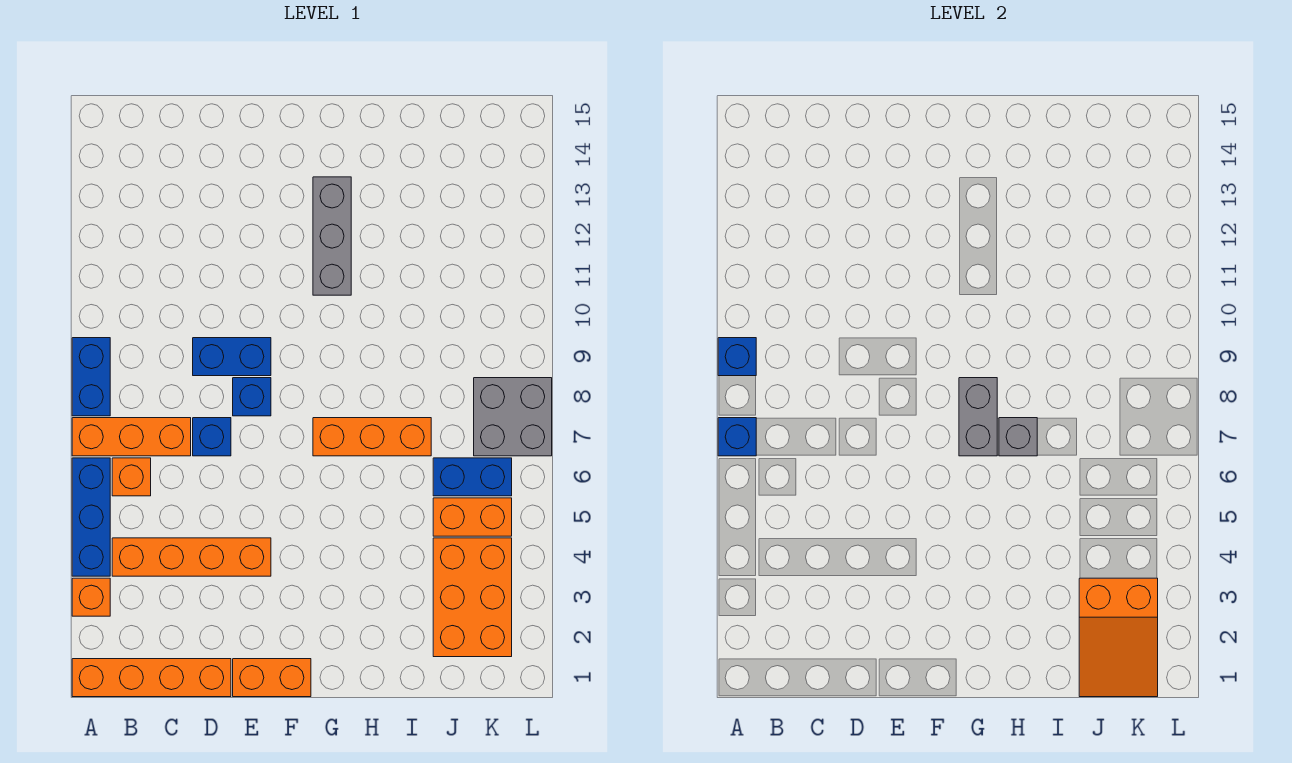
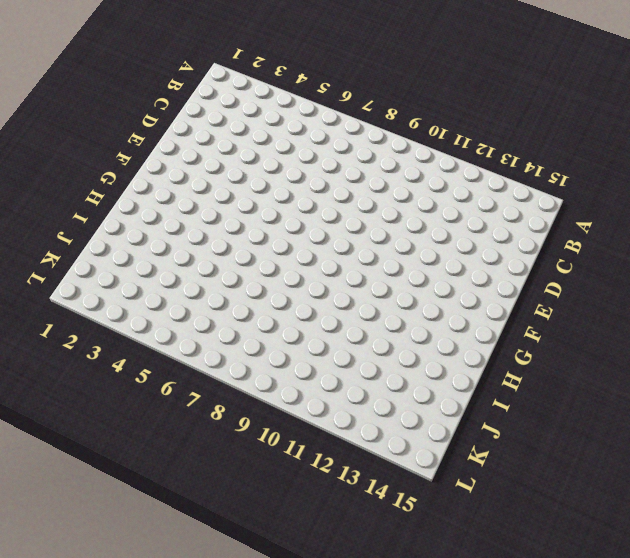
none -> orange brick A1:D1 level 1
none -> orange brick A3 level 1
none -> blue brick A4:A6 level 1

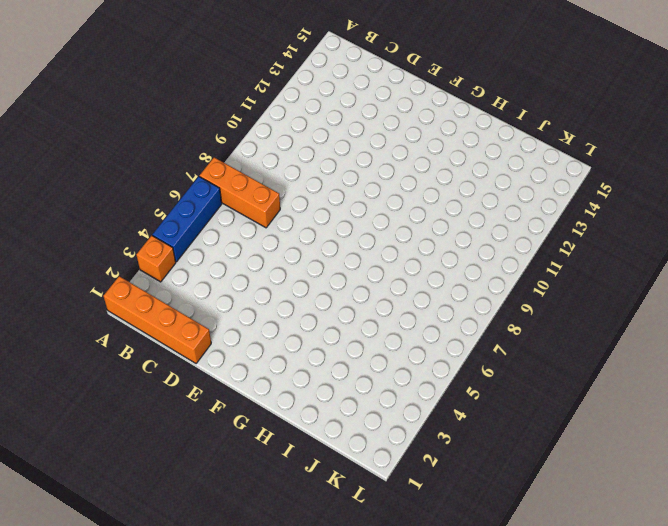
none -> blue brick A8:A9 level 1
none -> orange brick B4:E4 level 1
none -> orange brick B6 level 1

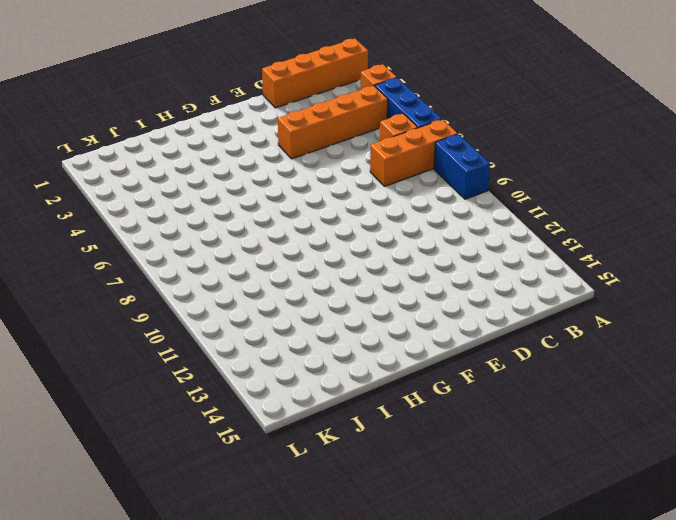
none -> blue brick D7 level 1
none -> blue brick D9:E9 level 1
none -> orange brick E1:F1 level 1

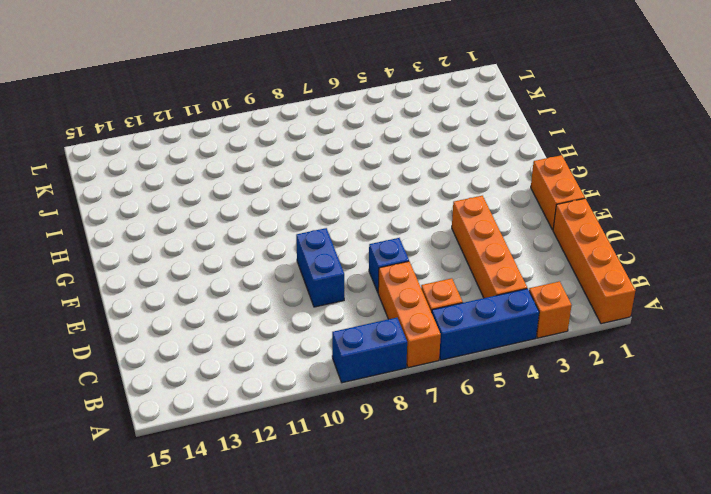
none -> blue brick E8 level 1
none -> orange brick G7:I7 level 1
none -> grey brick G11:G13 level 1

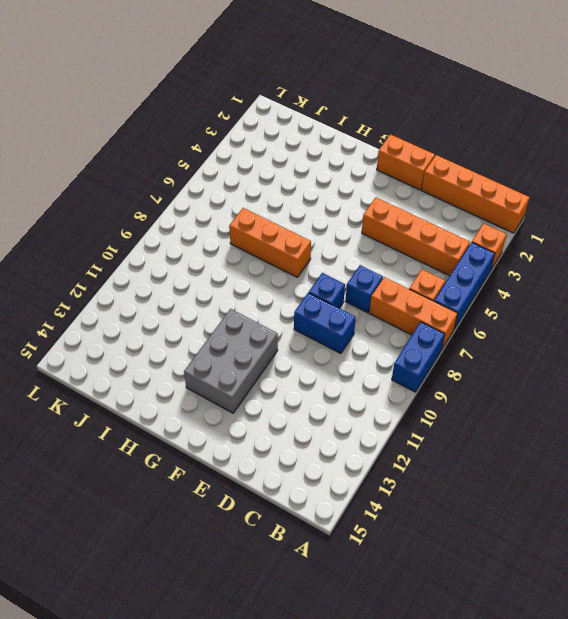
grey brick F11:G13 level 1 -> grey brick G11:G13 level 1
none -> orange brick J2:K4 level 1
none -> orange brick J5:K5 level 1
none -> blue brick J6:K6 level 1

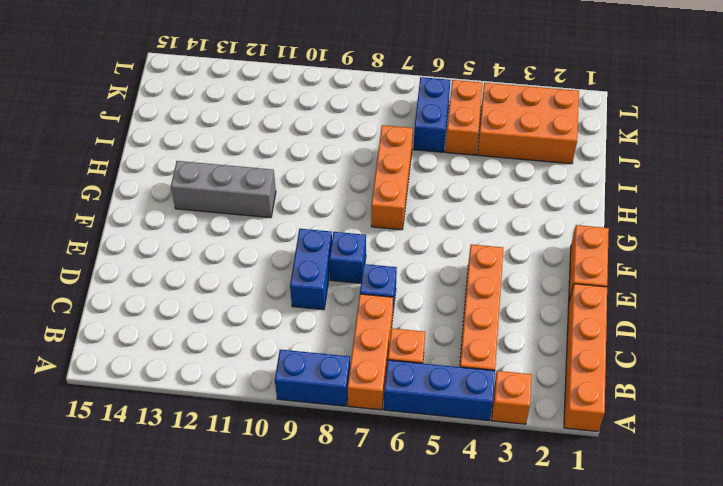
none -> grey brick K7:L8 level 1
none -> blue brick A7 level 2
none -> blue brick A9 level 2

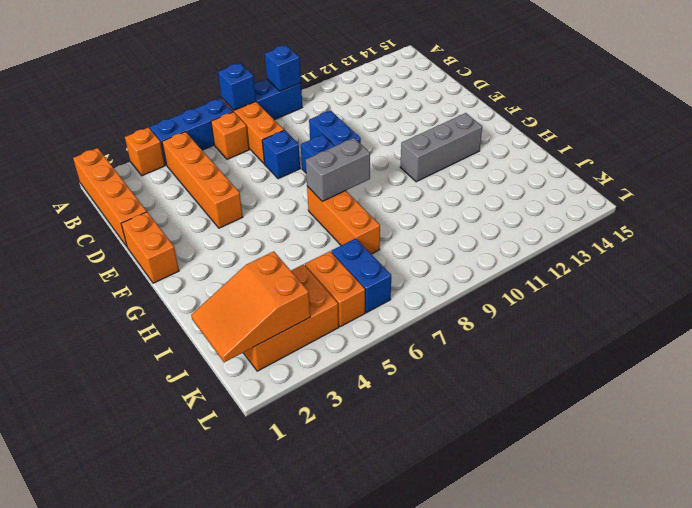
none -> grey brick K7:L8 level 1
none -> grey brick H7 level 2

